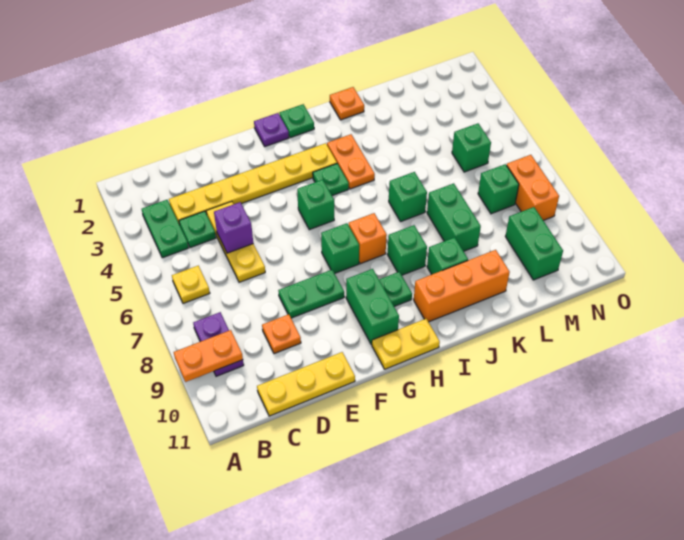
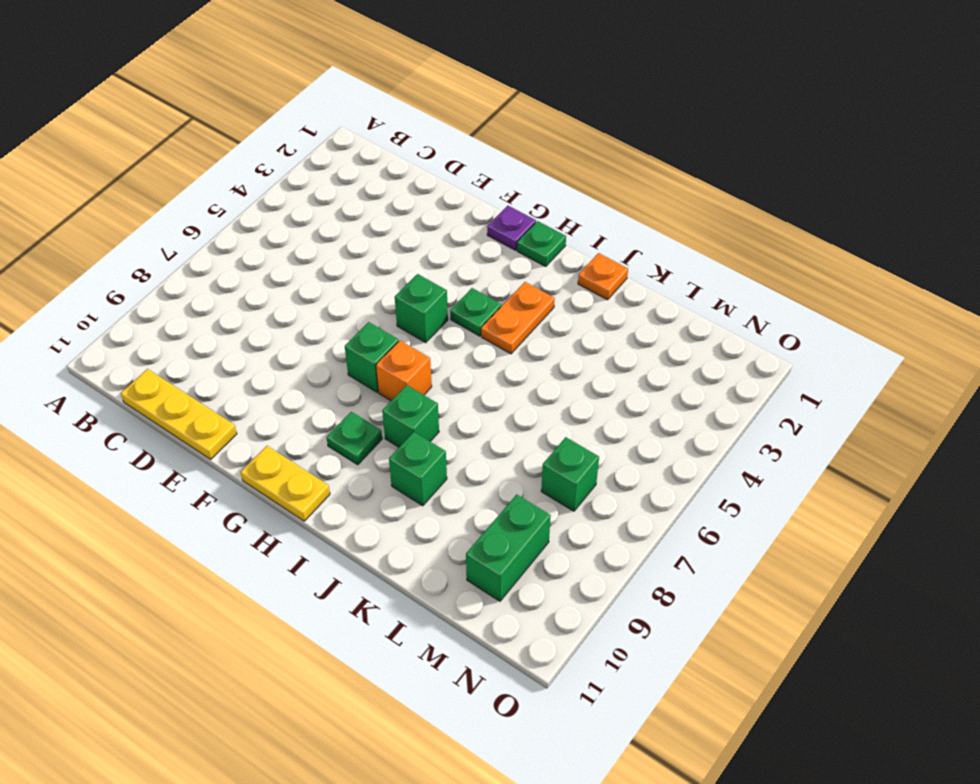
none -> green plate B3:B4 level 1
none -> yellow plate B6 level 1
none -> purple plate B8:B9 level 1
none -> yellow plate C3:H3 level 1

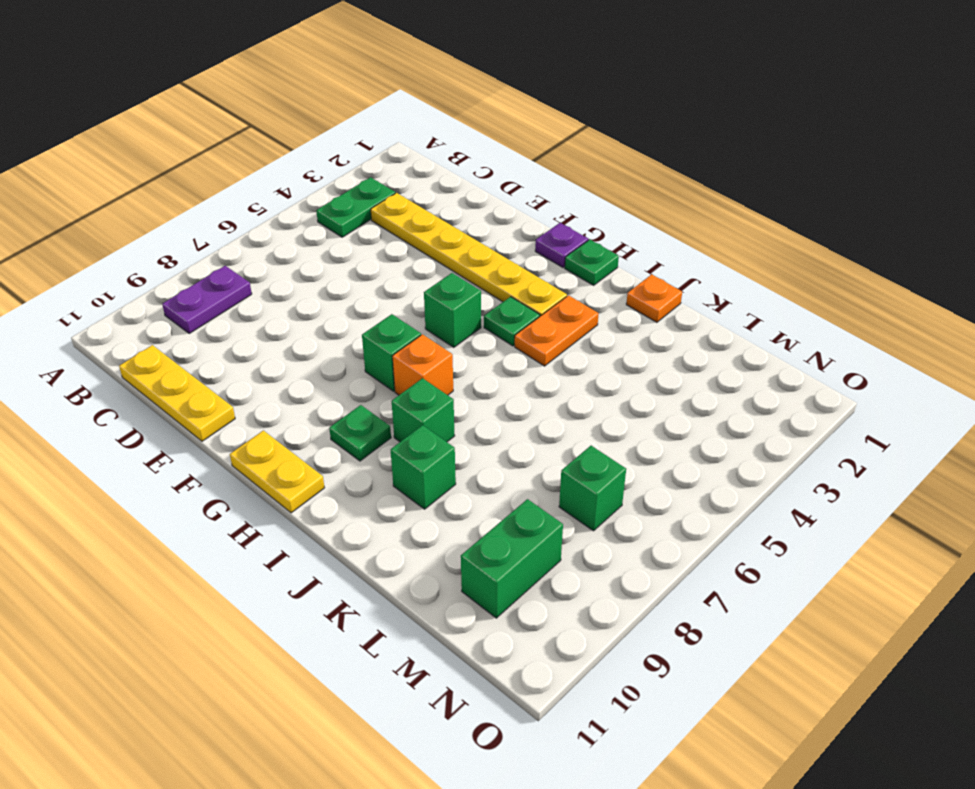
none -> yellow plate B6 level 1
none -> green plate C4 level 1
none -> yellow plate D4:D6 level 1
none -> orange plate D9 level 1

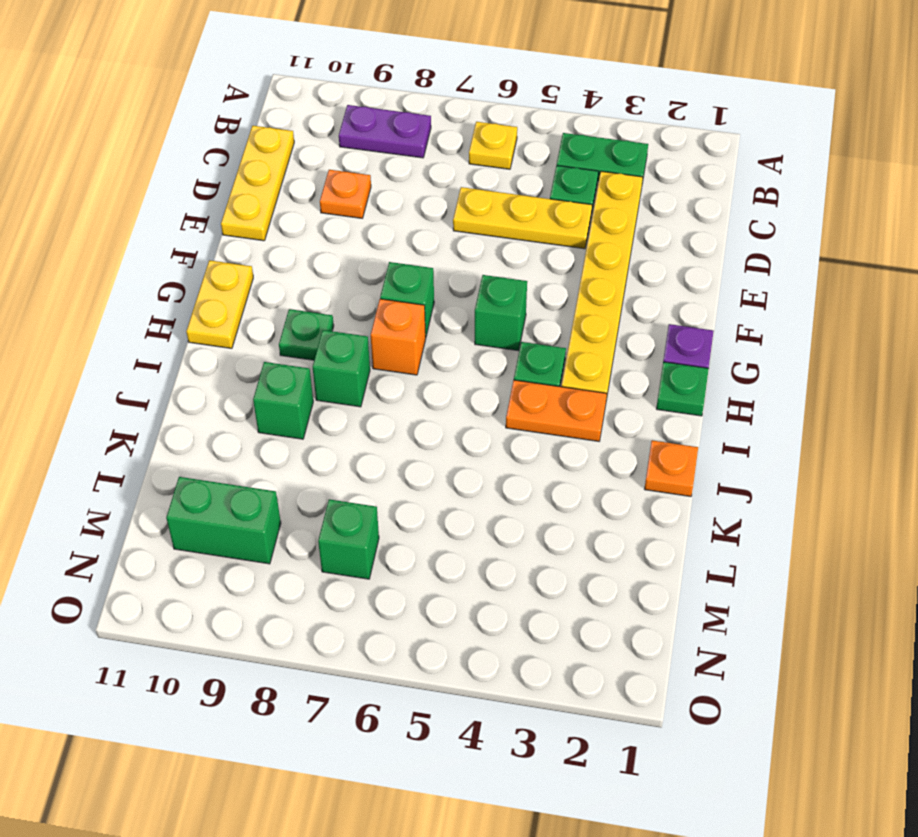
none -> green plate E8:F8 level 1
none -> green brick G9:G10 level 1
none -> orange brick I10:K10 level 1
none -> green brick J6 level 1

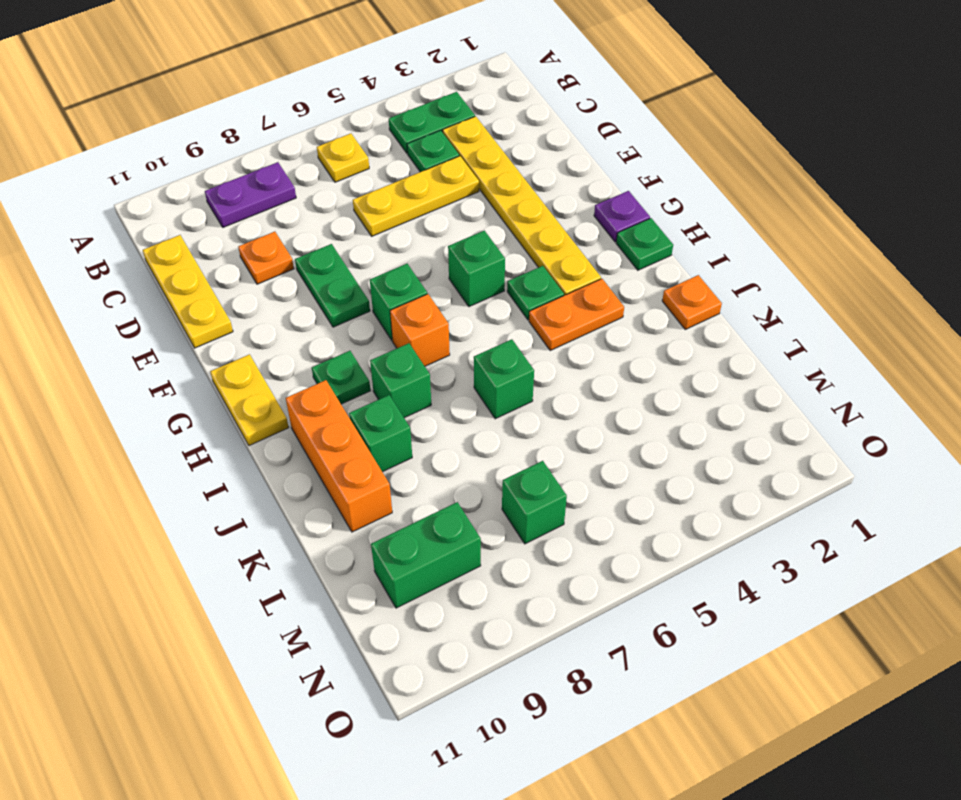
none -> green brick G9:G10 level 1
none -> green brick K7:K8 level 1
none -> green brick M5 level 1
none -> orange brick N7:N8 level 1

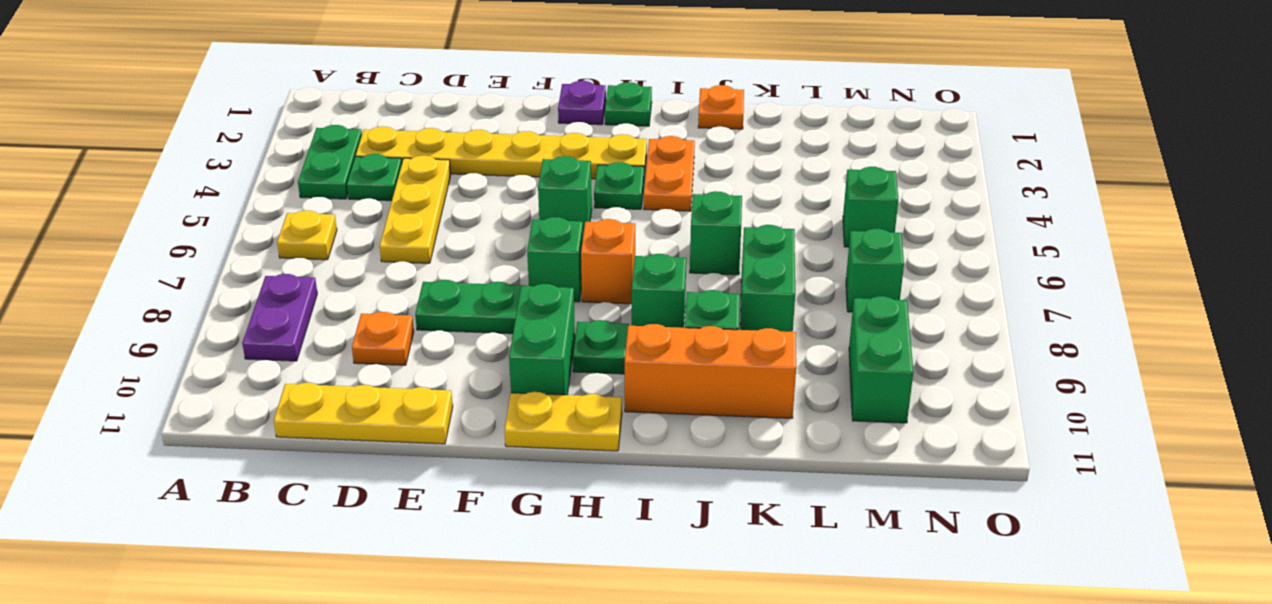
none -> orange brick N7:N8 level 1
none -> orange plate A9:B9 level 2
none -> purple brick D5 level 2

